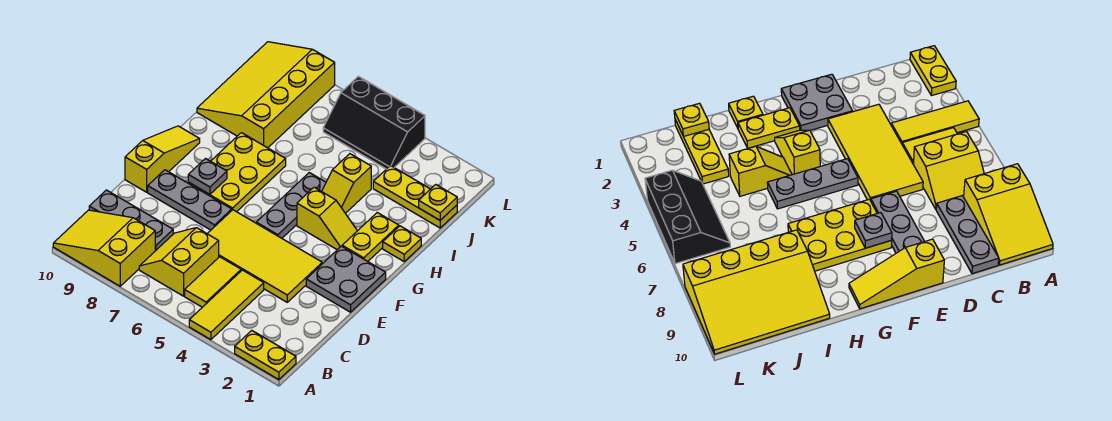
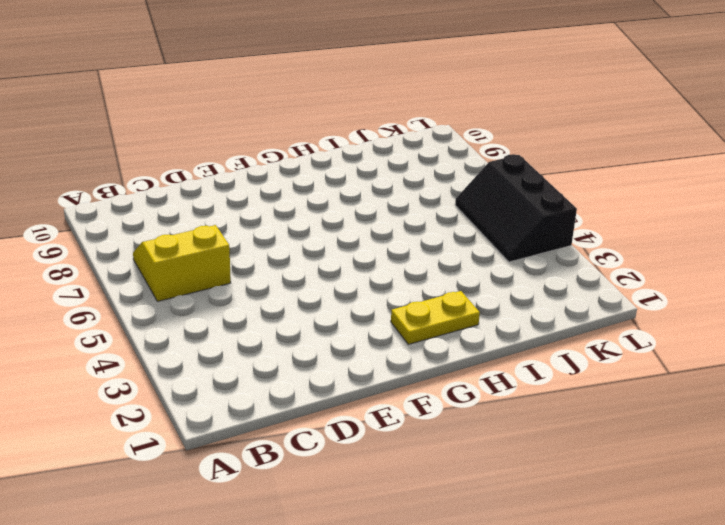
none -> yellow plate A1:A2 level 1
none -> yellow tile A4:C4 level 1
none -> yellow slope A8:B10 level 1 top 8

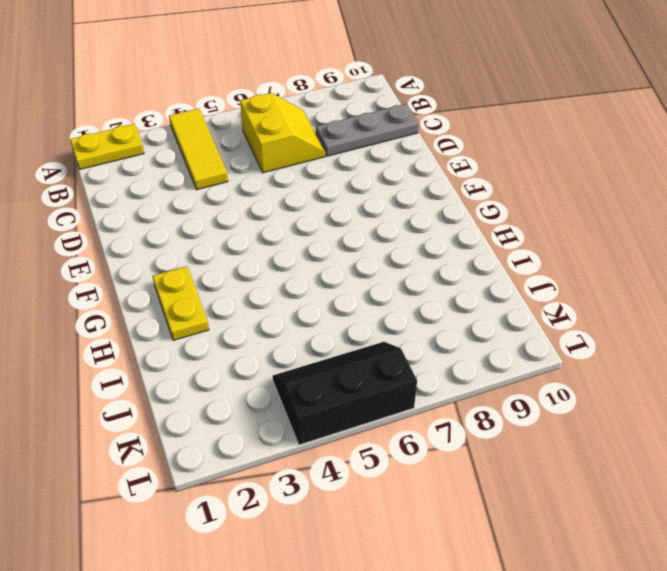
none -> yellow slope A8:B10 level 1 top 8
none -> yellow tile B5:C5 level 1
none -> yellow tile D3:E6 level 1

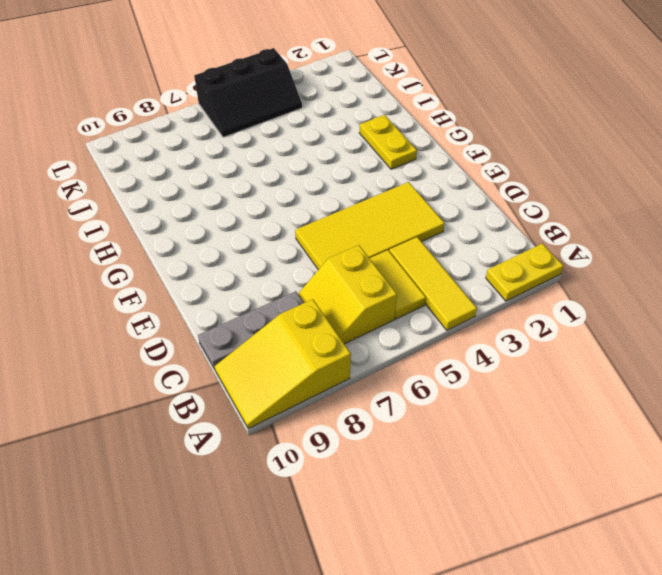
none -> grey plate E1:F2 level 1
none -> grey plate E7:E9 level 1
none -> yellow slope E10:G10 level 1 top E

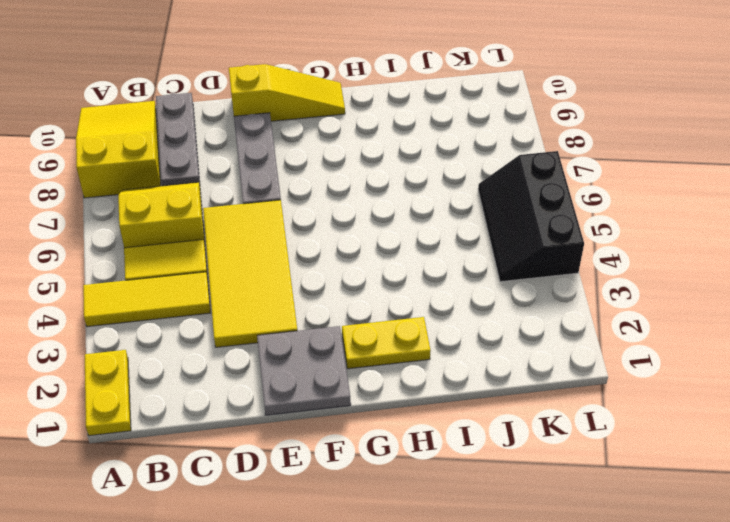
none -> grey plate F5:H5 level 1
none -> yellow plate F7:H8 level 1
none -> yellow slope G3:G4 level 1 top 4

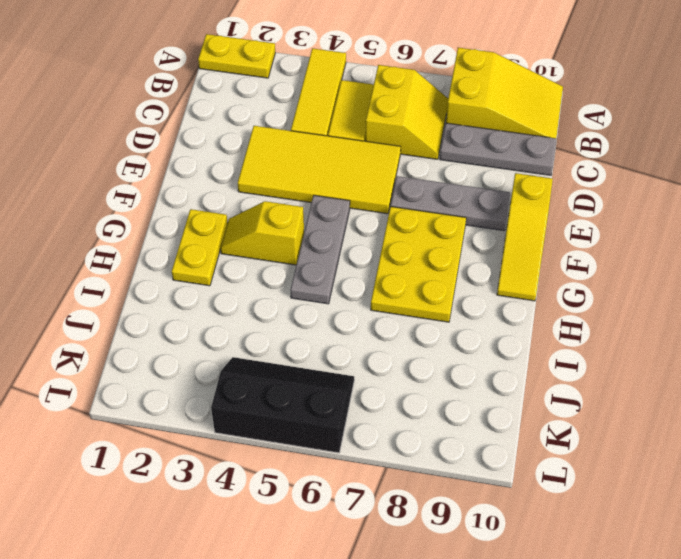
none -> grey plate E1:F2 level 1
none -> yellow plate H1 level 1
none -> yellow slope H4:I4 level 1 top I

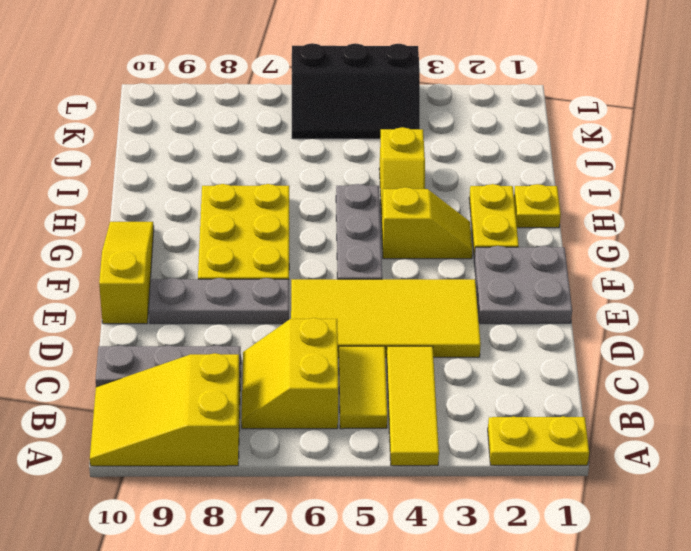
none -> yellow slope I8:L10 level 1 top 8
none -> yellow plate J1:J3 level 1
none -> grey plate F8 level 2

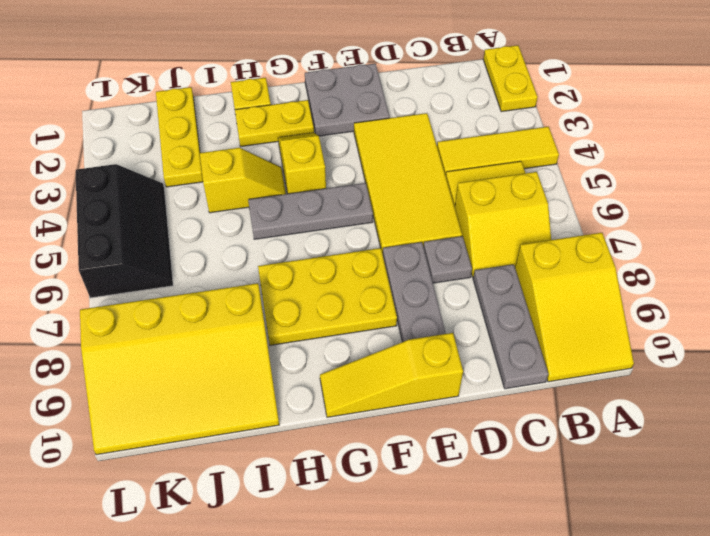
grey plate D7 level 1 -> grey plate F8 level 2
none -> yellow plate J1 level 2

